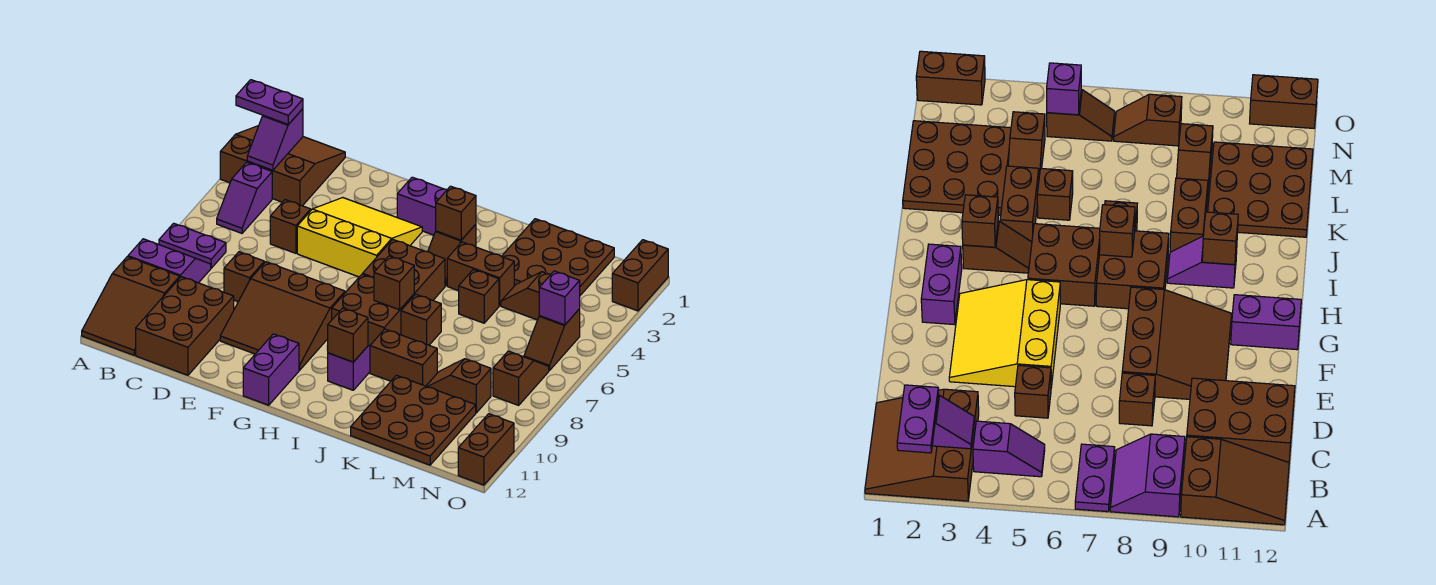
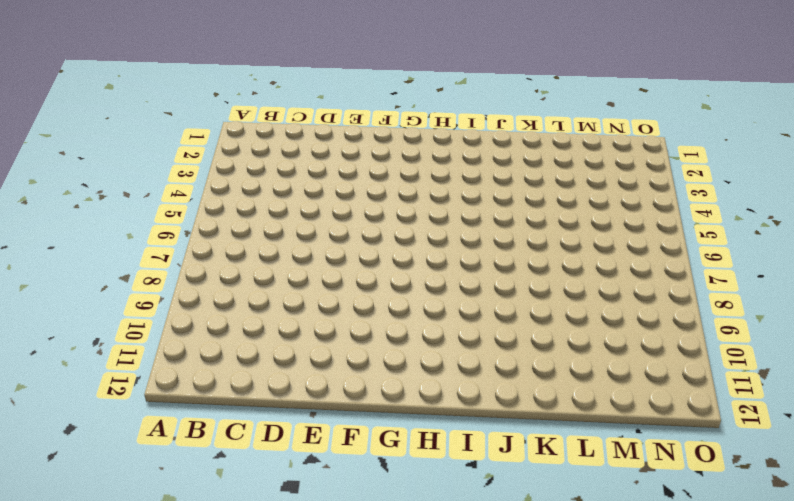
none -> brown slope A1:C3 level 1 top 3
none -> purple plate A7:B7 level 1
none -> purple slope A8:B9 level 1 top 9
none -> brown slope A10:B12 level 1 top 10

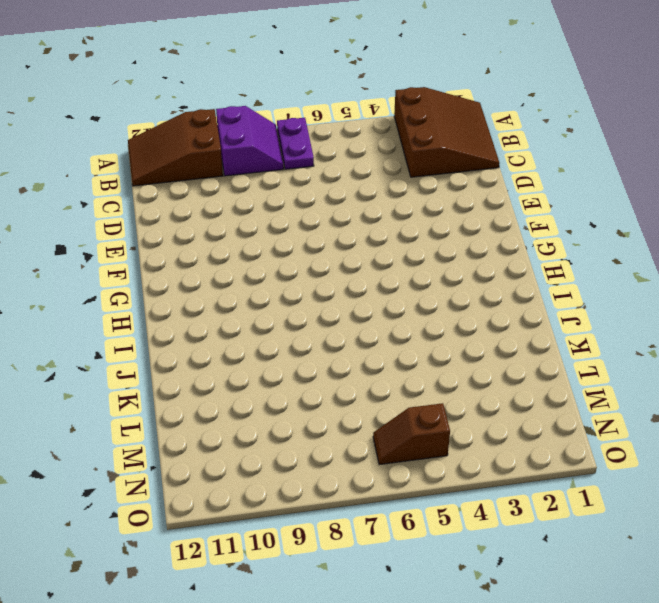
none -> purple slope B4:B5 level 1 top 4
none -> brown brick C10:D12 level 1
none -> brown brick D5 level 1
none -> brown brick D8 level 1

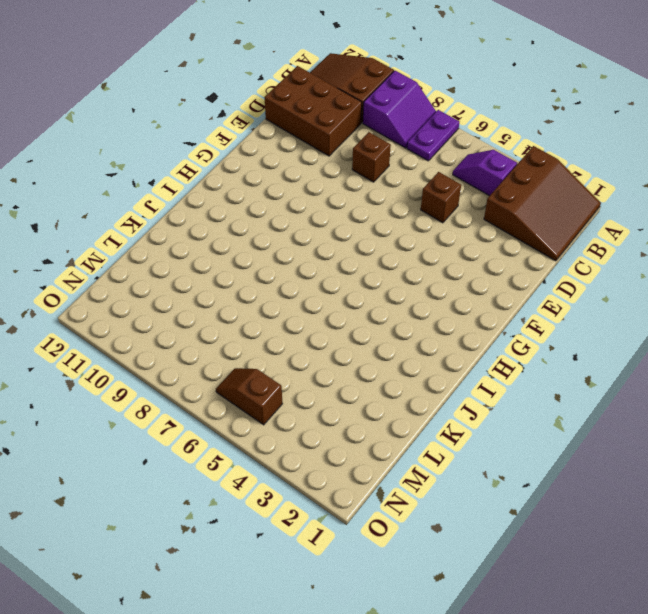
none -> yellow slope E3:G5 level 1 top 5
none -> brown slope E8:G10 level 1 top 8
none -> purple brick G2:H2 level 1
none -> purple brick G11:G12 level 1

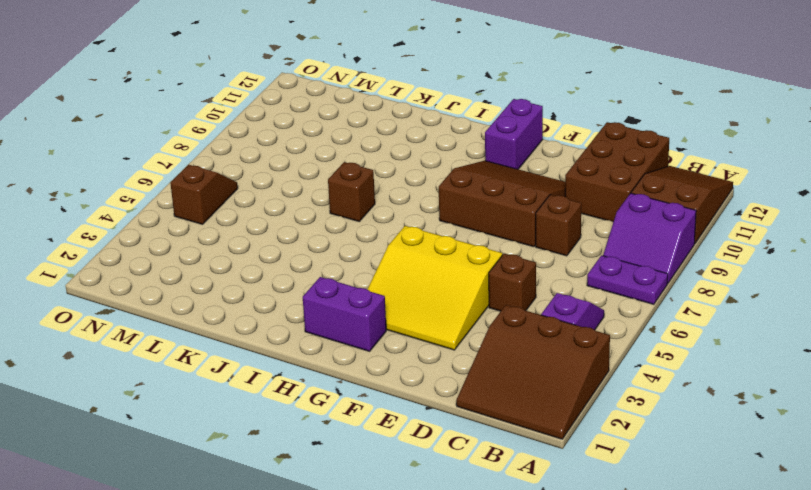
none -> brown brick H5:I6 level 1
none -> brown brick H7:I8 level 1
none -> brown slope I3:I4 level 1 top 3
none -> purple slope I9:I10 level 1 top 10

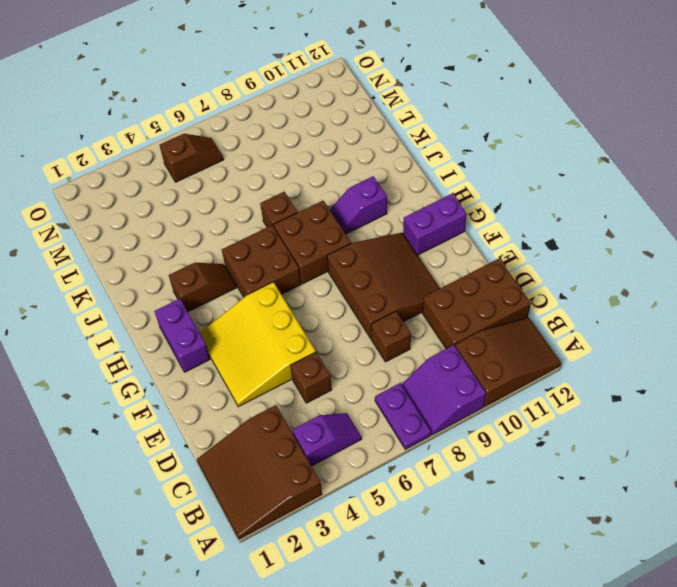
none -> brown brick J4:K4 level 1
none -> brown brick J9:K9 level 1
none -> brown plate K1:M3 level 1
none -> brown brick K5 level 1

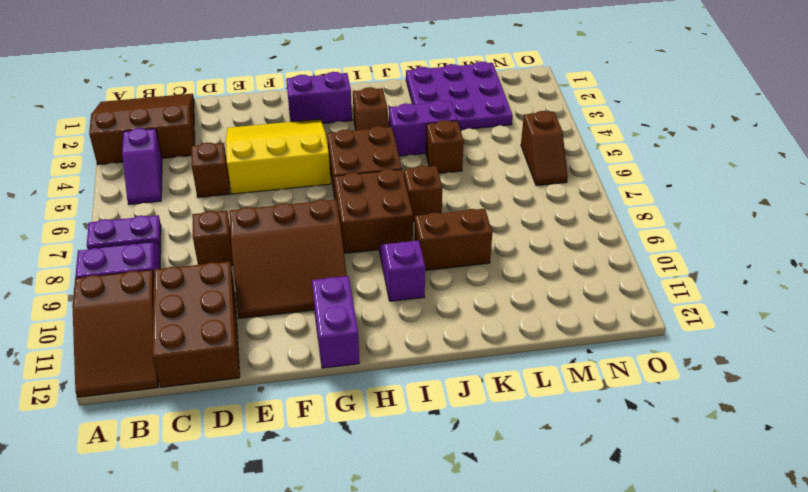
purple brick J4:K4 level 1 -> brown brick J4:K4 level 1
purple plate K1:M3 level 1 -> brown plate K1:M3 level 1
none -> brown plate K10:M12 level 1
none -> brown slope L4:M4 level 1 top M
none -> brown slope L9:M9 level 1 top M
none -> brown slope N7:N8 level 1 top 8

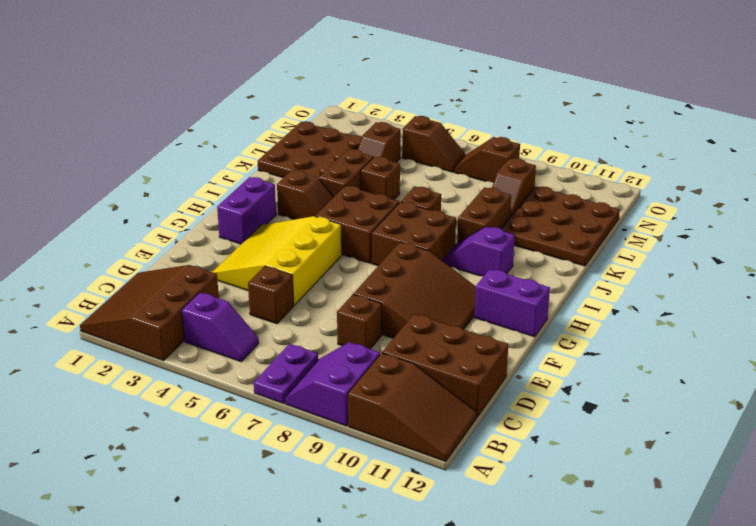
none -> brown brick O1:O2 level 1
none -> brown brick O11:O12 level 1
none -> purple slope B2:B3 level 2 top 2
none -> brown brick I3 level 2

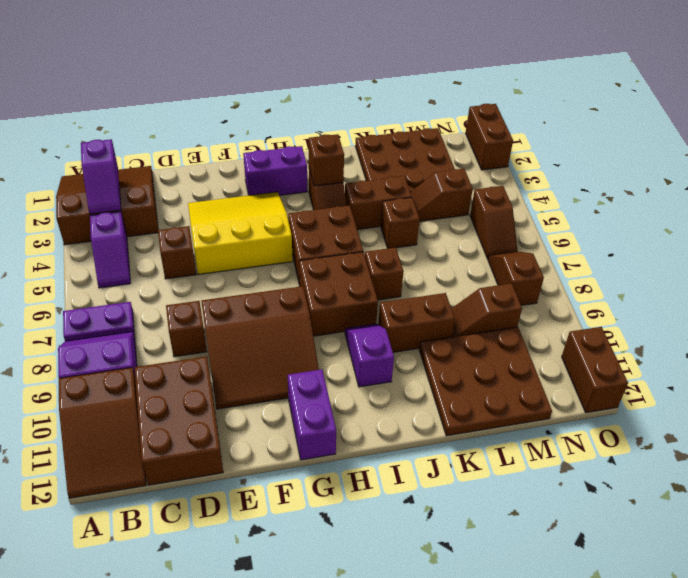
none -> brown brick I7 level 2
none -> brown brick I10 level 2
none -> purple brick N5 level 2
none -> purple plate A2:B2 level 3

